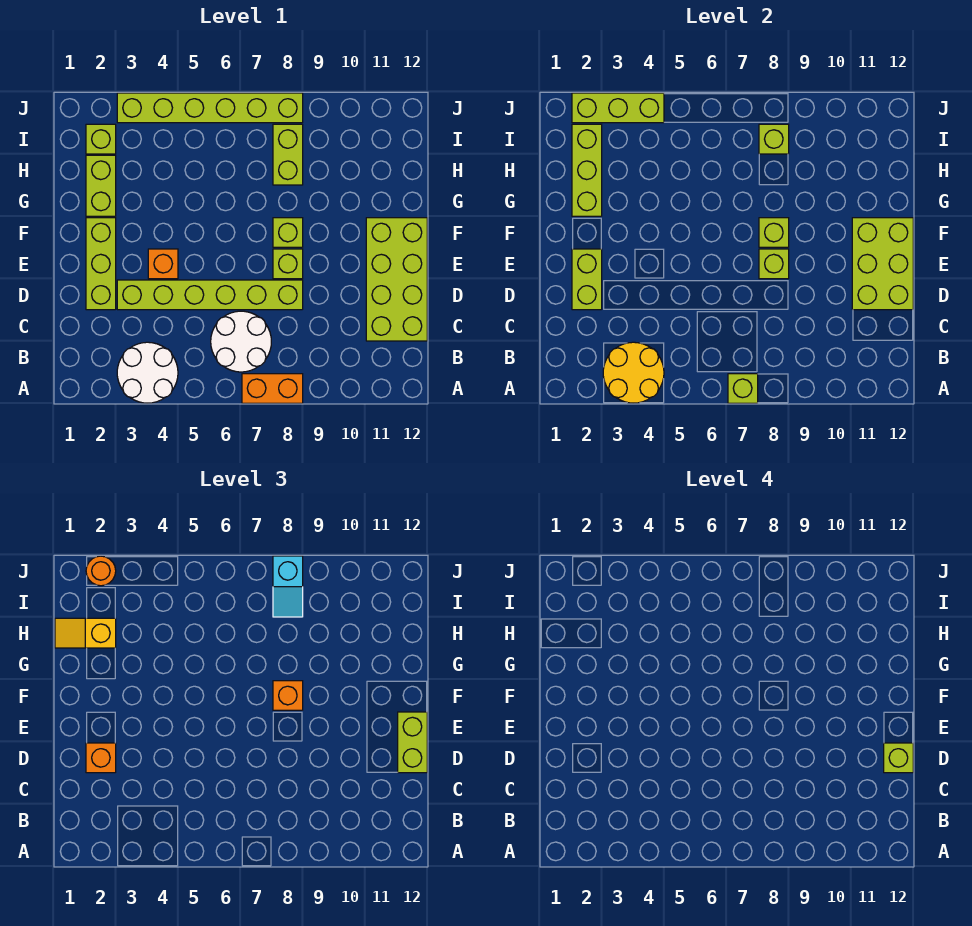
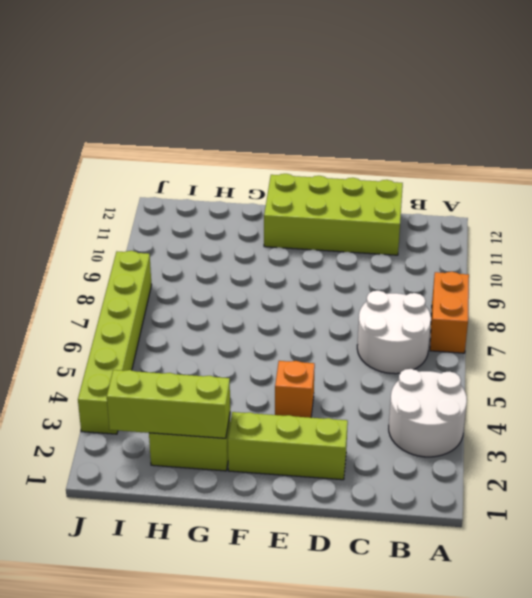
none -> lime brick D3:D8 level 1
none -> lime brick E8 level 1
none -> lime brick F8 level 1

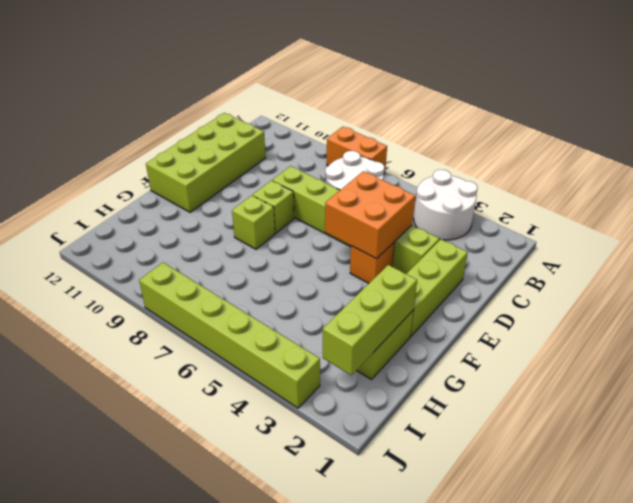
orange brick D4:E5 level 2 -> none
none -> lime brick H8:I8 level 1
none -> lime brick I2 level 1
none -> yellow round brick A3:B4 level 2

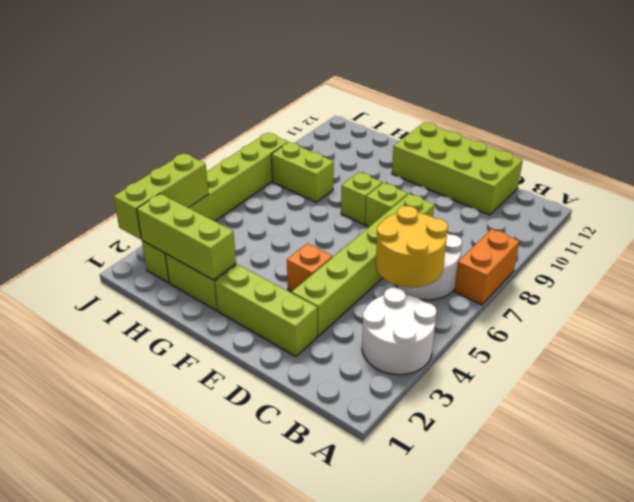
yellow round brick B5:C6 level 2 -> yellow round brick A3:B4 level 2
none -> lime brick A7 level 2
none -> lime brick D2:E2 level 2
none -> lime brick D11:F12 level 2

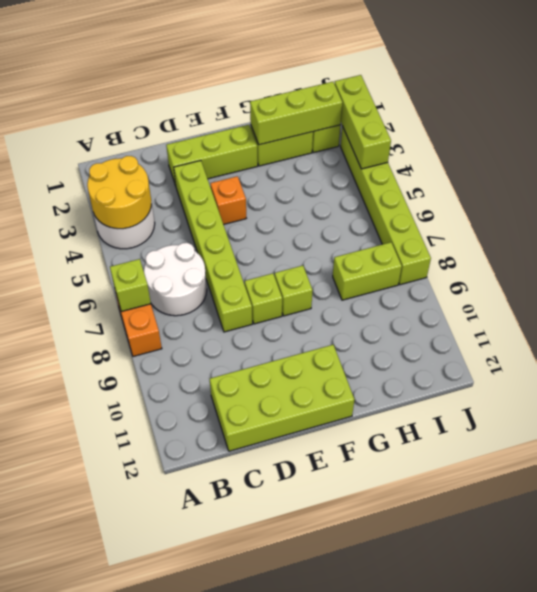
none -> lime brick D2:E2 level 2
none -> lime brick D11:F12 level 2
none -> lime brick E8 level 2

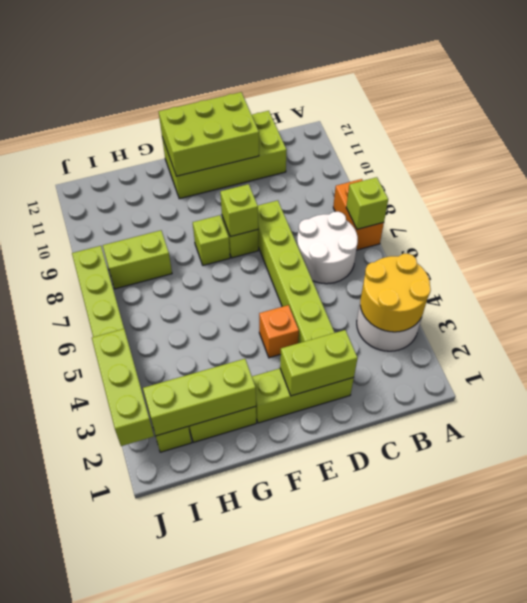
none -> lime brick F8 level 2
none -> lime brick I8 level 2
none -> orange brick D2 level 3

